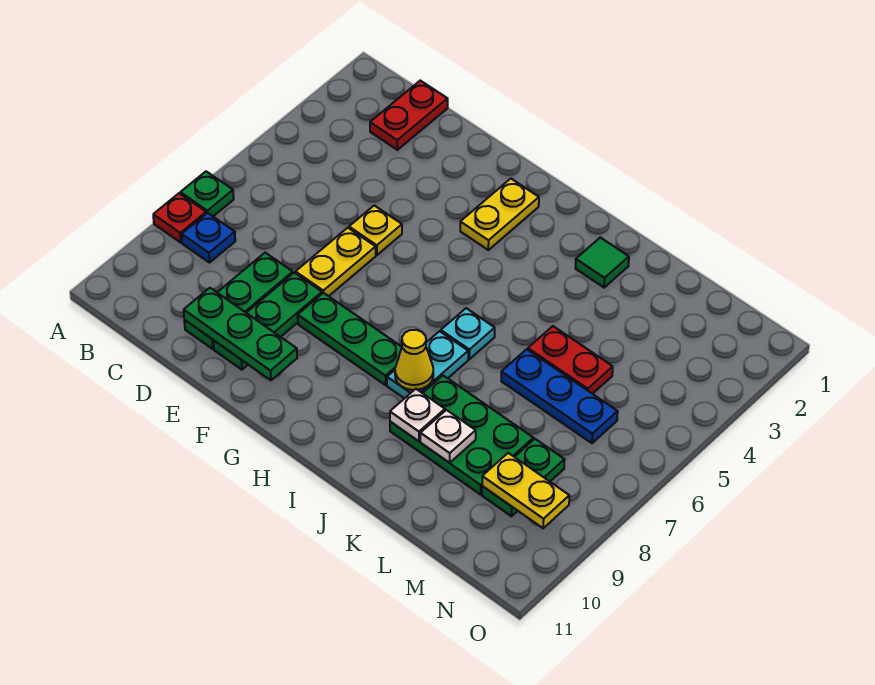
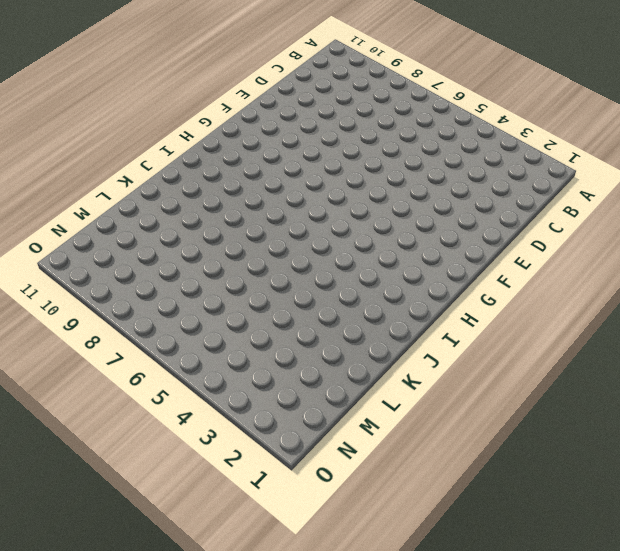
none -> green plate A7 level 1
none -> red plate A8 level 1
none -> blue plate B8 level 1

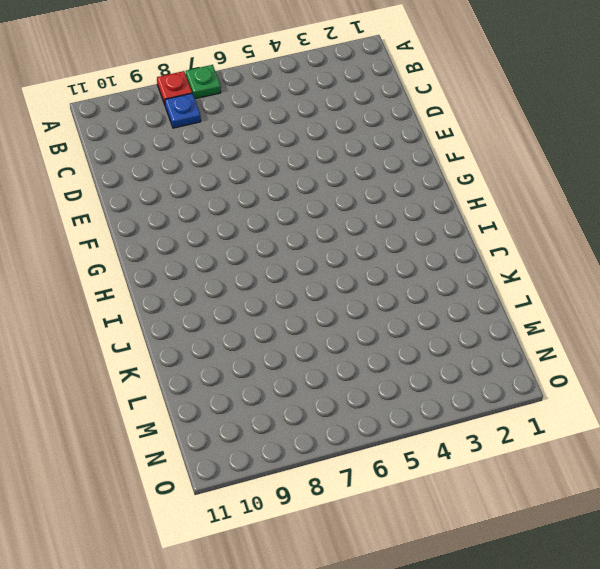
none -> red plate C1:C2 level 1
none -> green plate D8:D10 level 1
none -> yellow plate E5 level 1

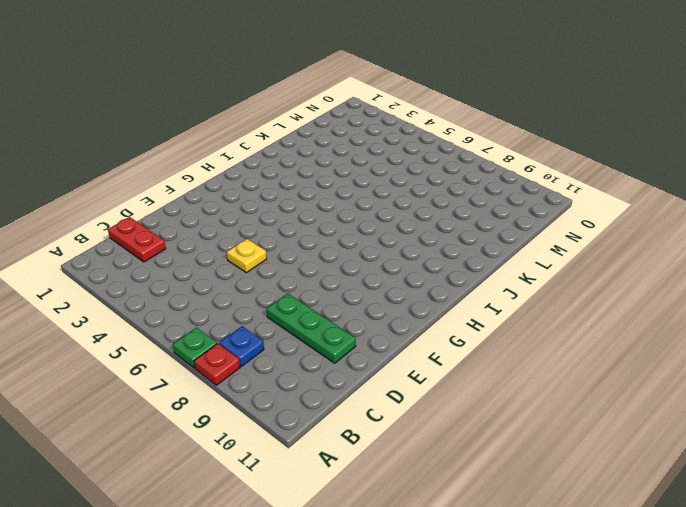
none -> yellow plate E6:E7 level 1
none -> green plate E8:E10 level 1
none -> green plate F8:H8 level 1

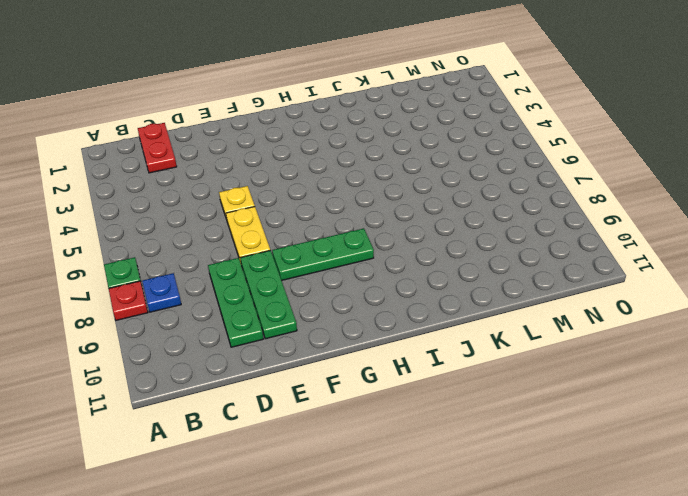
none -> yellow plate G2:G3 level 1
none -> cyan plate I6 level 1
none -> cyan plate I7:I8 level 1

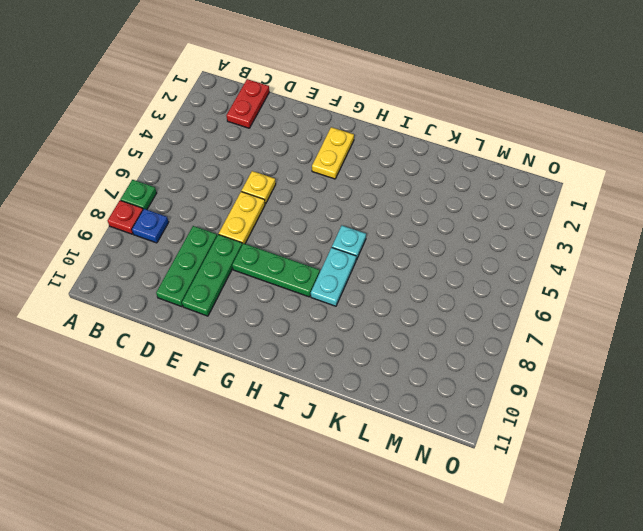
none -> green tile J2 level 1
none -> green plate J8:L9 level 1
none -> red plate K5:L5 level 1

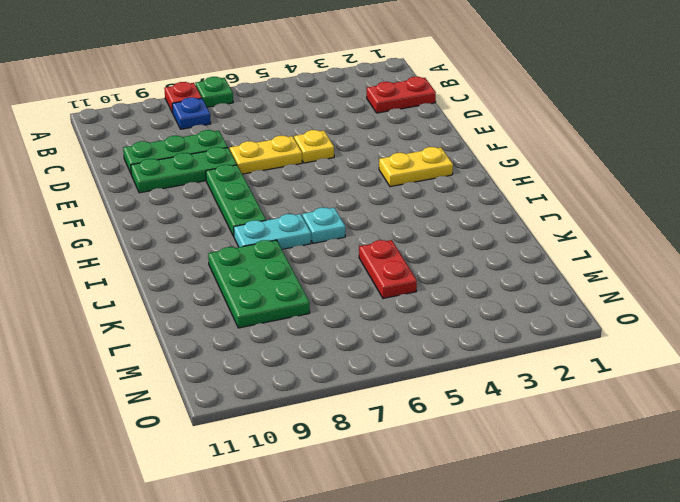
none -> green tile J2 level 1
none -> blue plate K6:M6 level 1
none -> green plate M8:M9 level 1

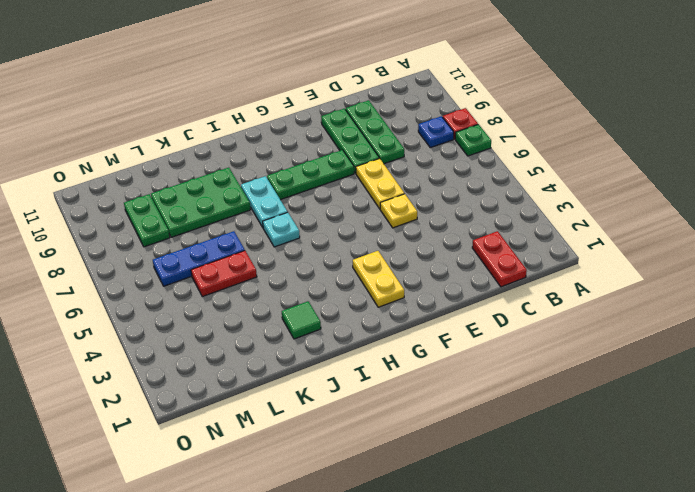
none -> green plate D10:F10 level 2
none -> yellow cone I8 level 2
none -> white plate J9 level 2

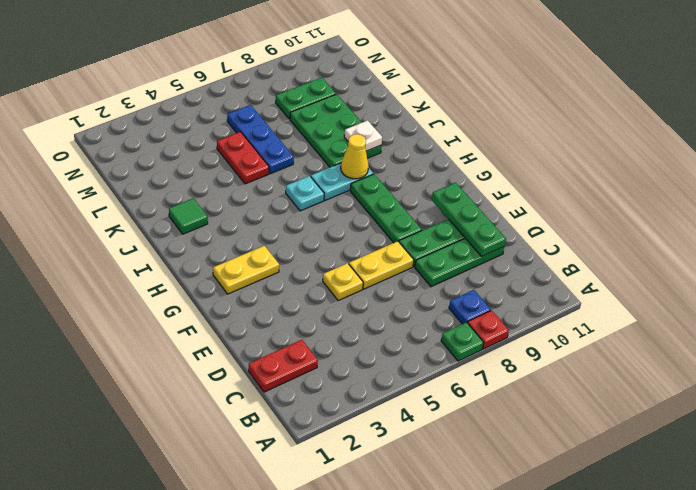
none -> white plate K9 level 2
none -> yellow plate M9:N9 level 2

